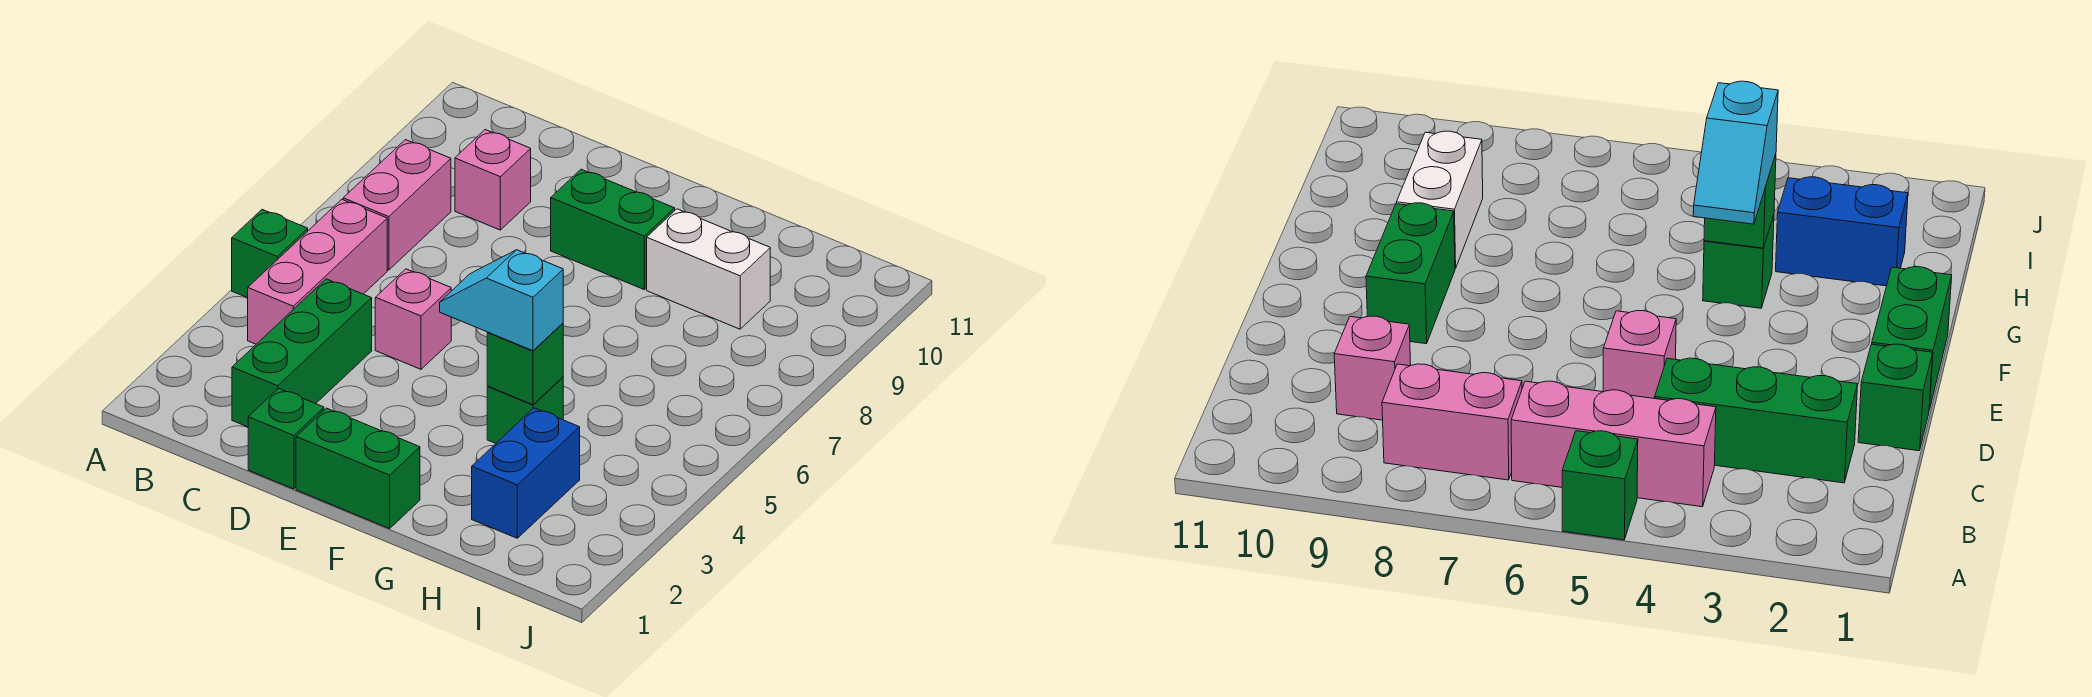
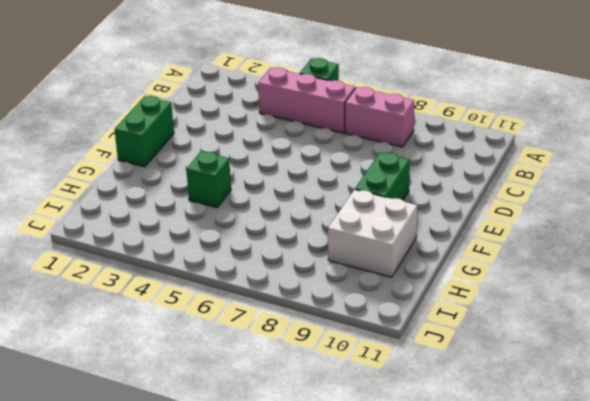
white brick G9:H10 level 1 -> white brick G9:H9 level 1
none -> green brick C2:C4 level 1
none -> pink brick C9 level 1
none -> green brick D1 level 1

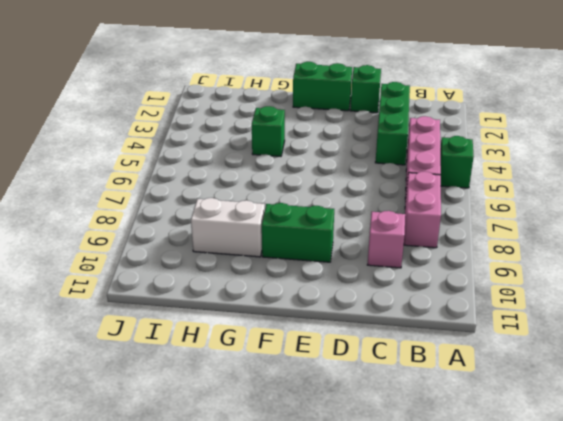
none -> pink brick D5 level 1
none -> blue brick H2:H3 level 1
none -> green brick G4 level 2

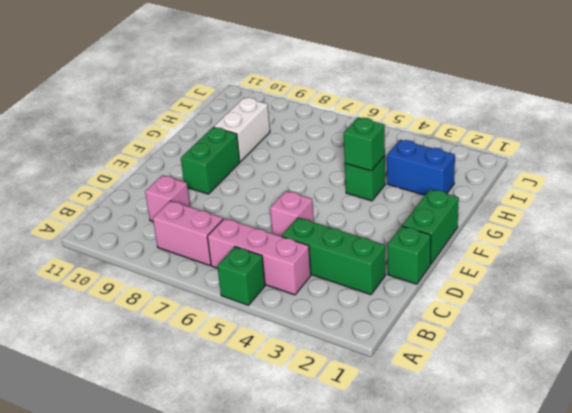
none -> cyan slope F4:G4 level 3 top G

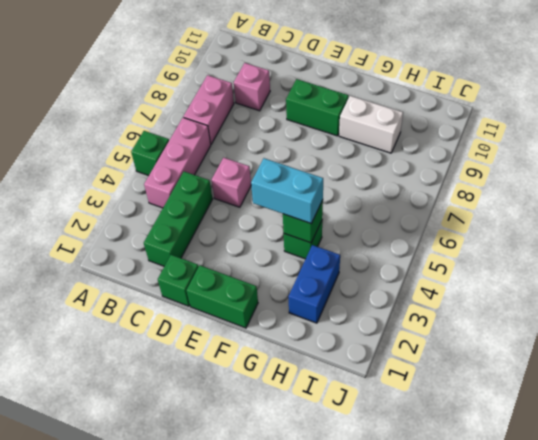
cyan brick F4:G4 level 3 -> cyan slope F4:G4 level 3 top G

